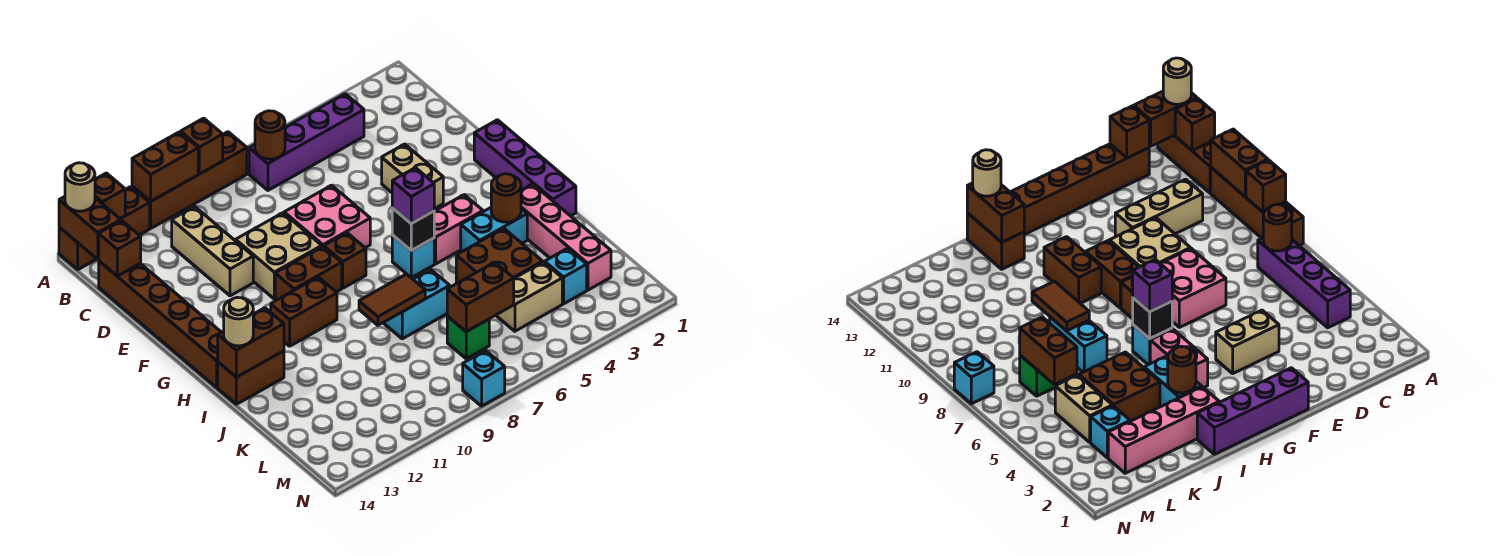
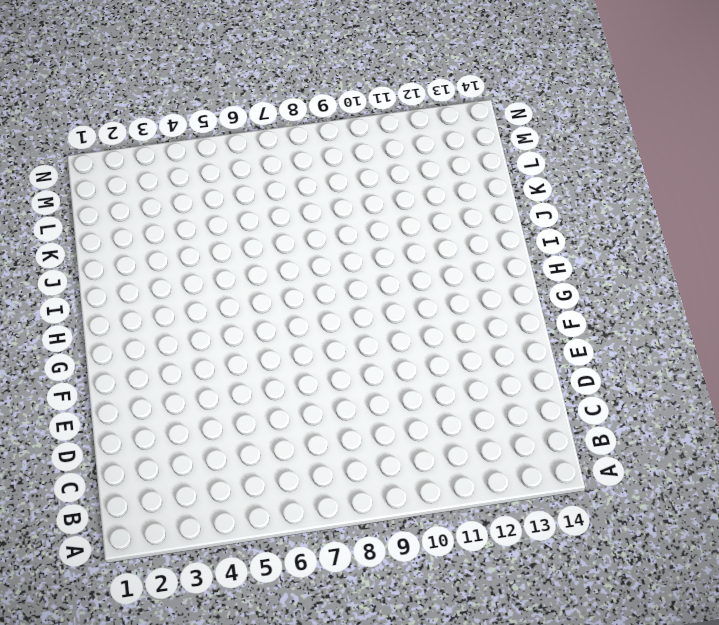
none -> brown brick A8:A11 level 1
none -> brown brick A12:A14 level 1
none -> purple brick B4:B7 level 1
none -> tan brick C11:E11 level 1

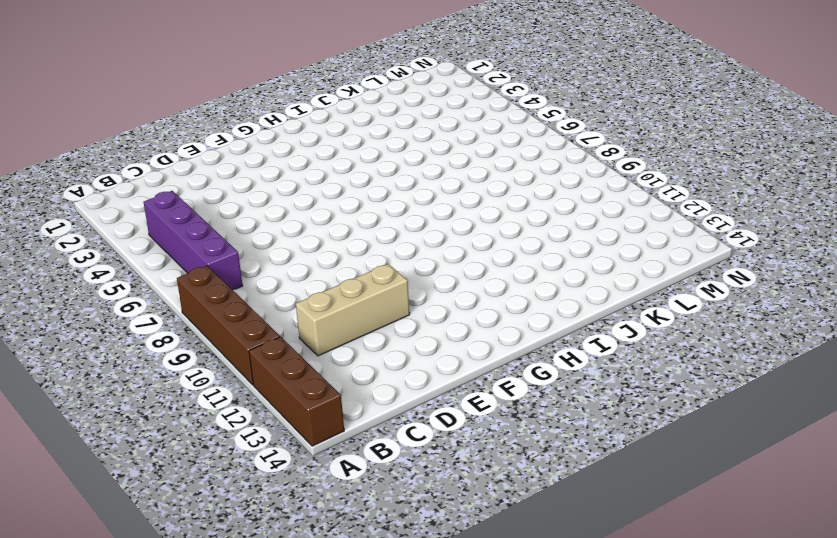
none -> brown brick C14:H14 level 1
none -> tan brick E4:F4 level 1
none -> pink brick E7:F8 level 1
none -> tan brick E9:F10 level 1

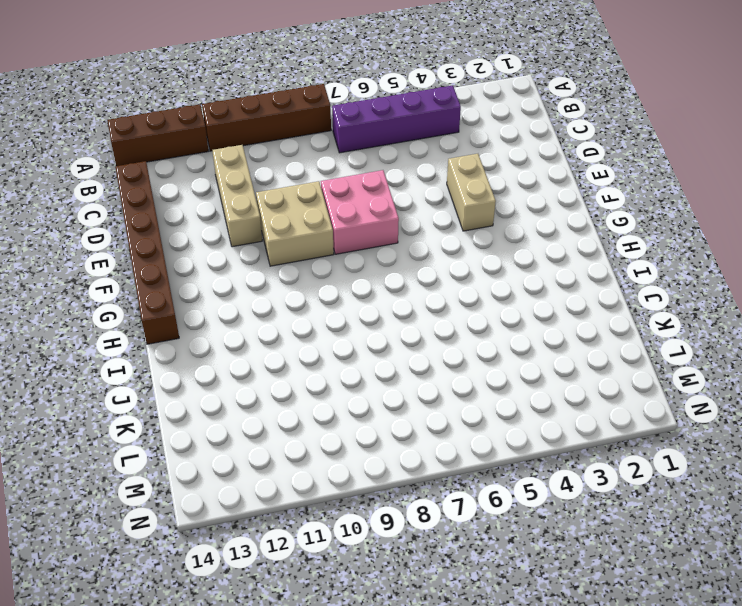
none -> purple brick F1:I1 level 1
none -> brown brick G8 level 1
none -> brown brick G9:G10 level 1
none -> pink brick H4:H5 level 1

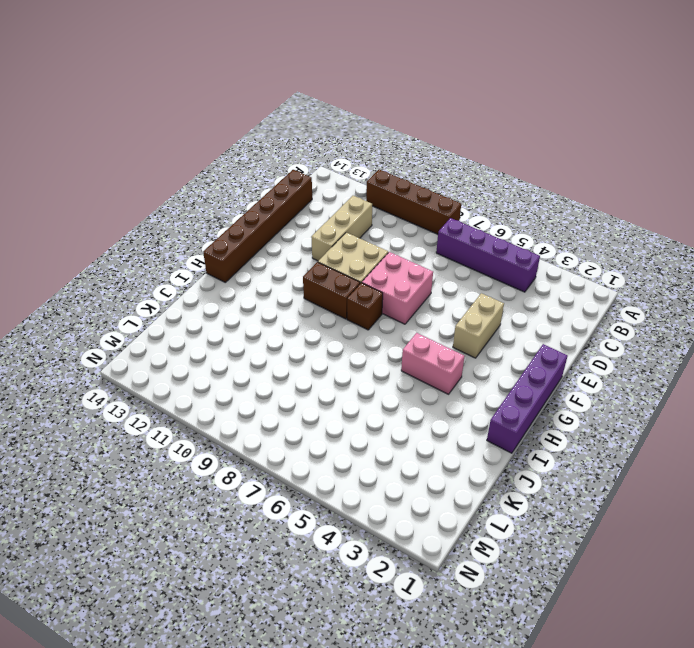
none -> brown brick A12:A14 level 1
none -> cyan brick H6 level 1
none -> brown brick H10:H11 level 1
none -> pink brick I2:L2 level 1

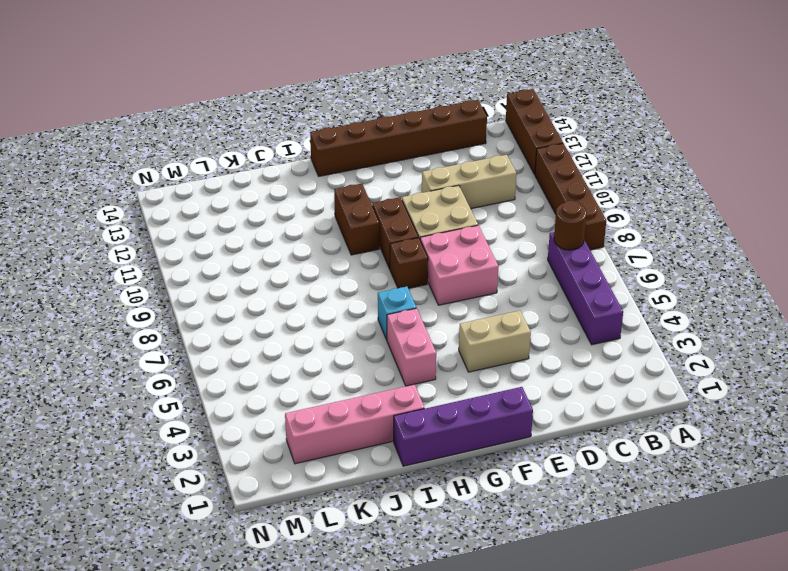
none -> cyan brick I3:I4 level 1
none -> brown brick I13:I14 level 1
none -> brown brick J4:K5 level 1
none -> cyan brick J7:J8 level 1

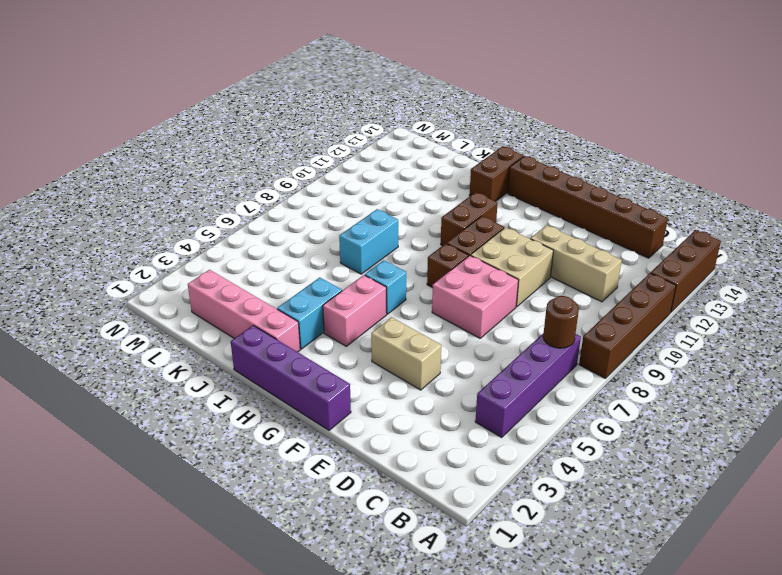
none -> brown brick J4:K5 level 1
none -> cyan brick L3 level 1
none -> tan brick L4:L5 level 1
none -> green brick L7 level 1

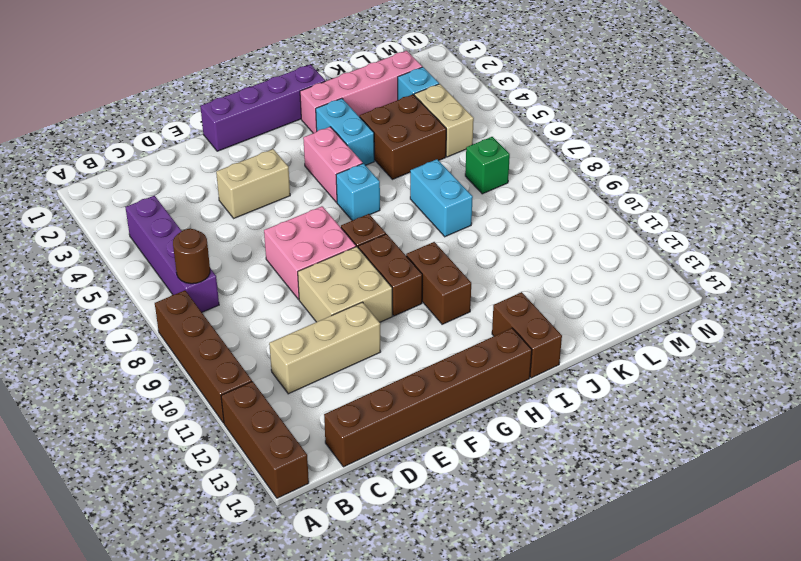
none -> cyan brick N8 level 1
none -> brown brick A9 level 2
none -> brown brick A10:A11 level 2
none -> brown brick A13 level 2

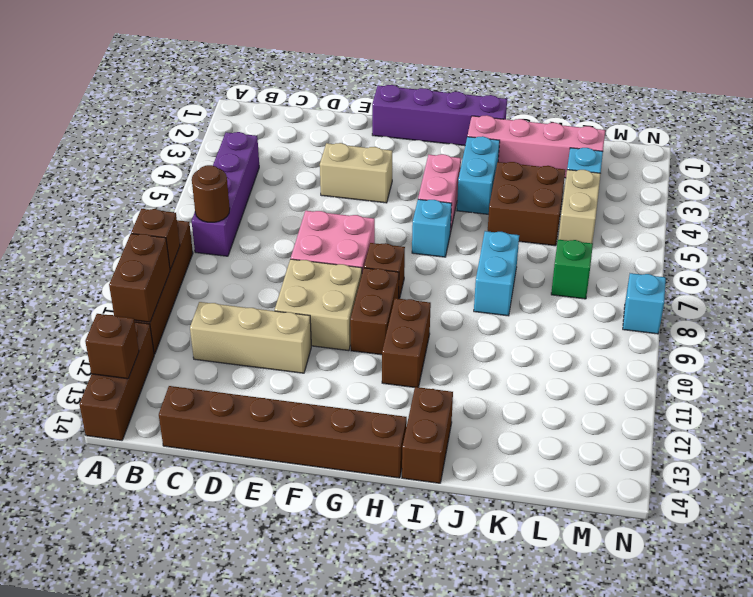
none -> brown brick A14:B14 level 2
none -> brown brick C14 level 2
none -> black brick H6 level 2
none -> brown round brick I3 level 2

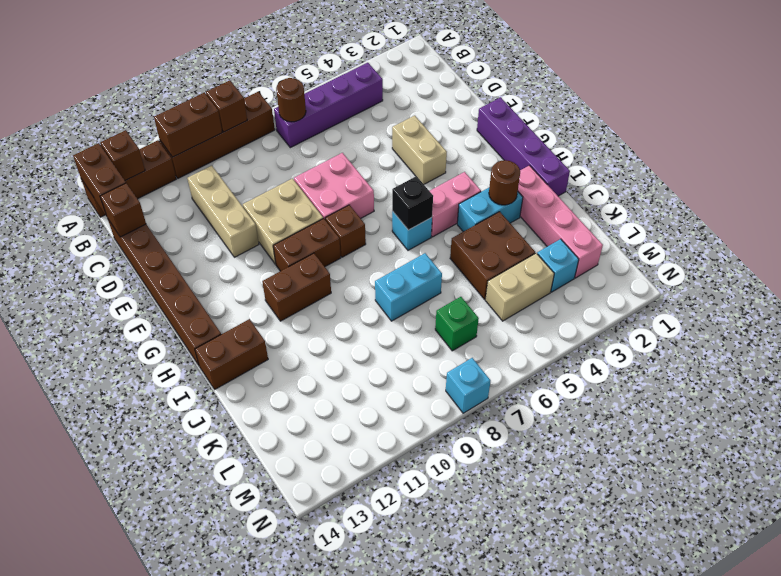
none -> brown brick I13:I14 level 2
none -> brown tile J8:J9 level 2
none -> brown brick L6:L7 level 2
none -> tan round brick A14 level 3

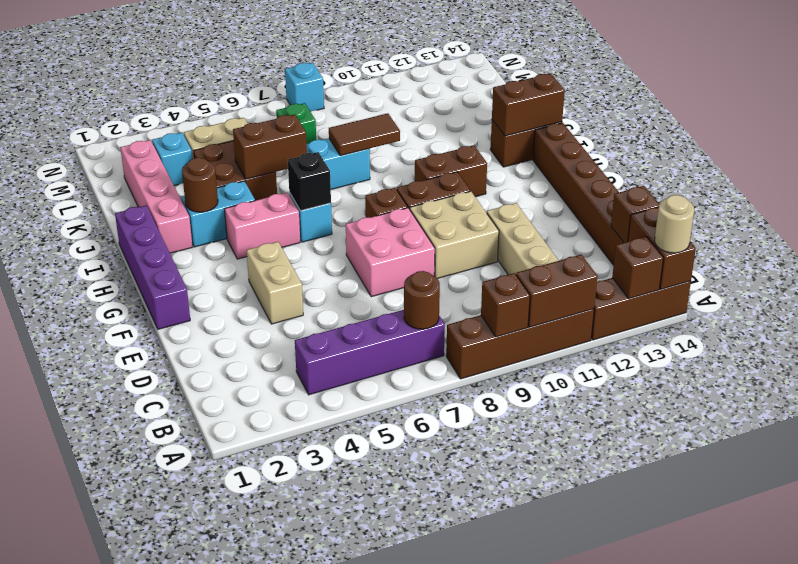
brown brick J5:J6 level 2 -> brown brick L6:L7 level 2
none -> purple brick H6 level 3
none -> tan round brick I14 level 3

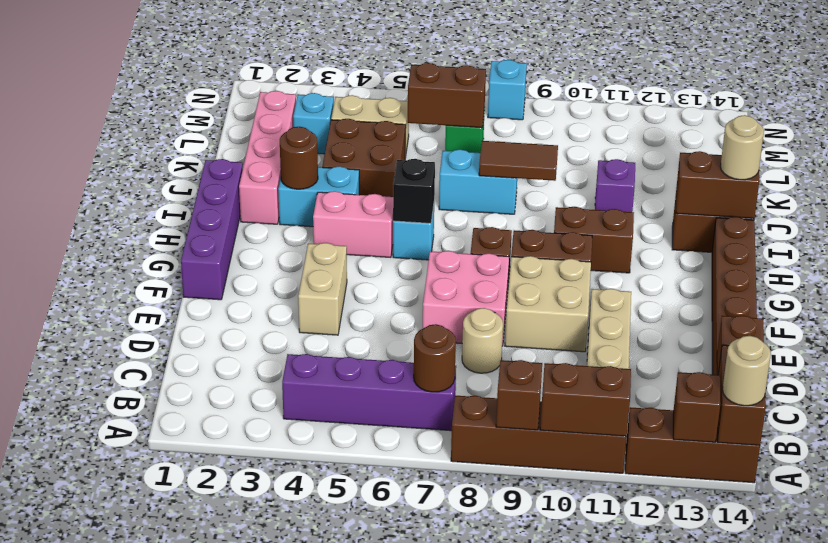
tan round brick D8 level 1 -> none
purple brick J11 level 1 -> purple brick H6 level 3

